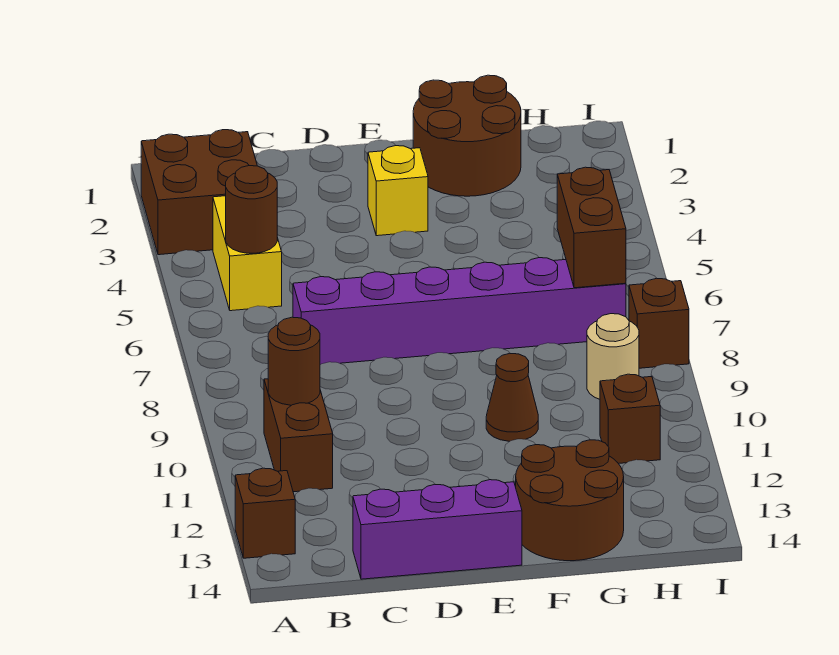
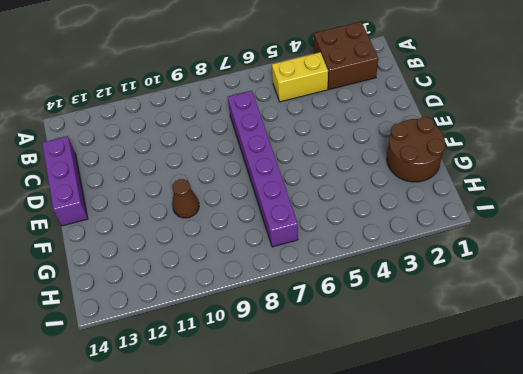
none -> brown brick A13 level 1
none -> brown brick B10:B11 level 1
none -> yellow brick E3 level 1

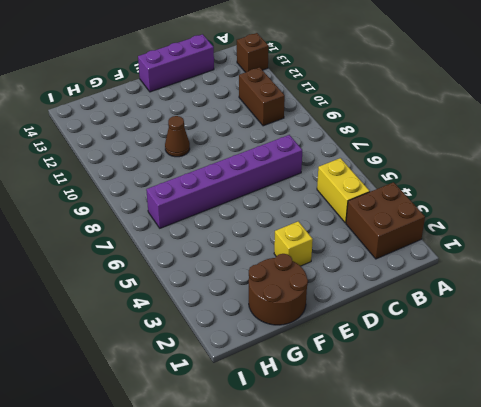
none -> brown round brick F13:G14 level 1
none -> tan round brick H9 level 1
none -> brown brick H11 level 1

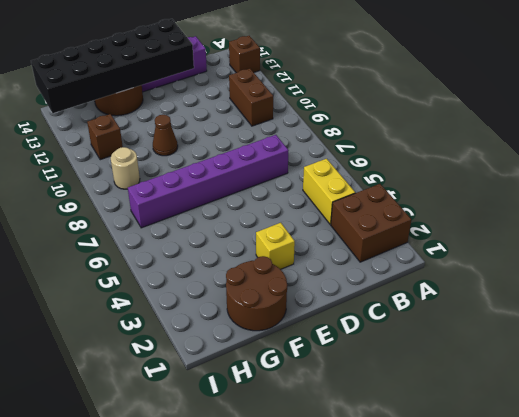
black brick D13:I14 level 2 -> none
none -> brown brick I8 level 1
none -> brown round brick B5 level 2
none -> brown round brick B10 level 2

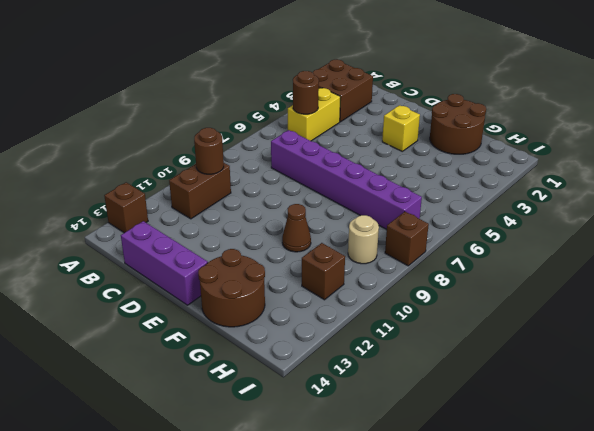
none -> brown brick H6:H7 level 2

